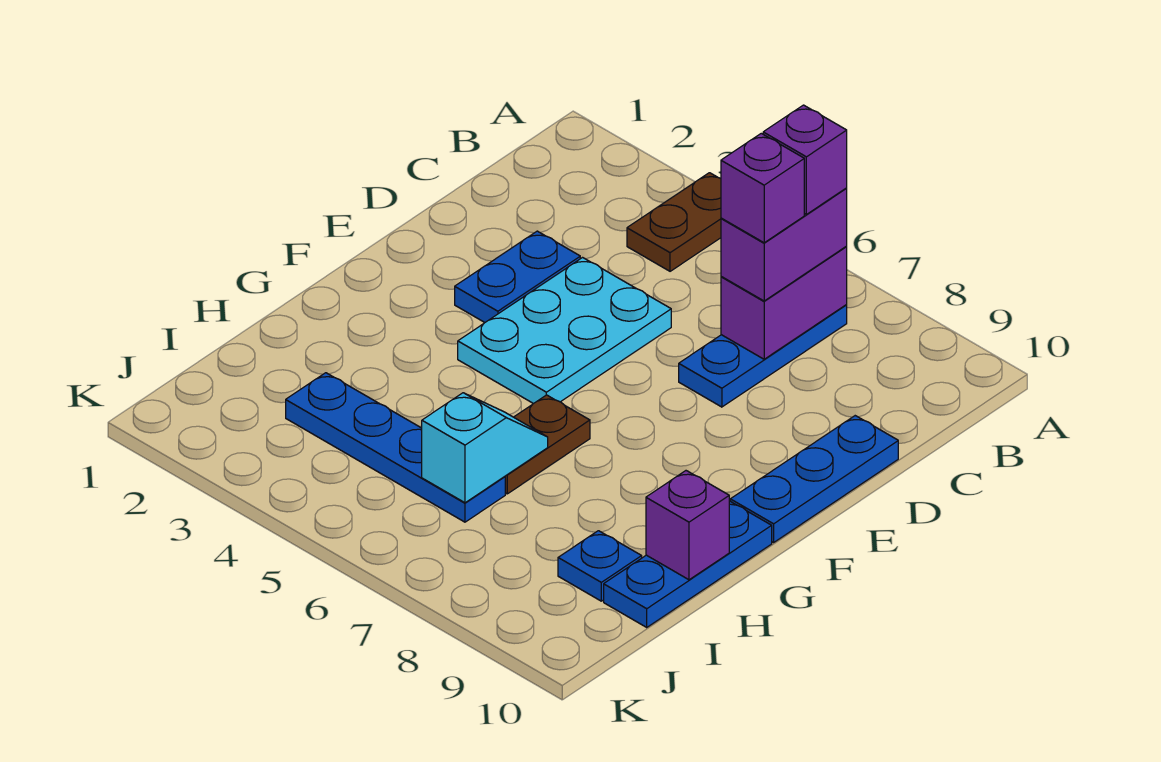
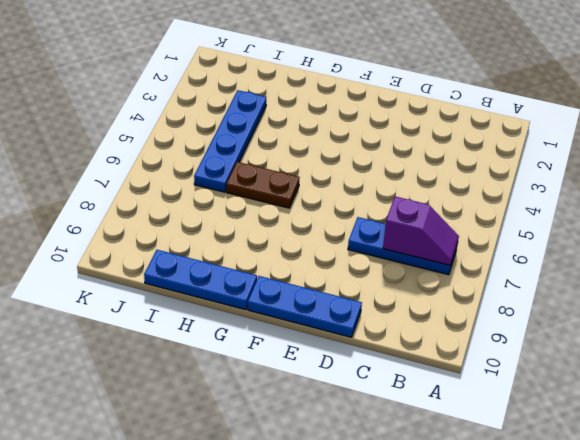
purple slope B7:C7 level 2 top C -> purple brick B7:C7 level 2
none -> brown plate A4:B4 level 1
none -> blue plate D3:E3 level 1
none -> cyan plate D4:F5 level 1

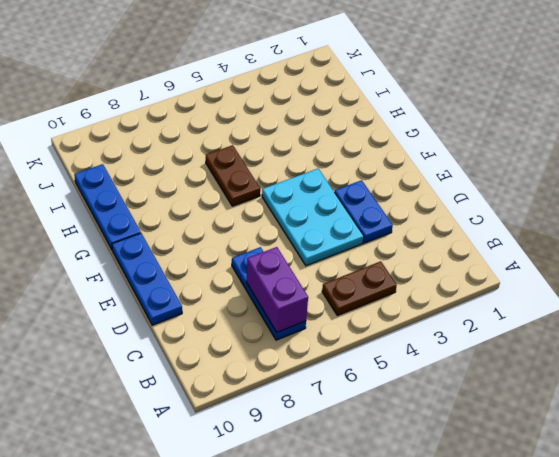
brown plate B4:B5 level 1 -> brown plate A4:B4 level 1
none -> blue plate I3:I6 level 1
none -> blue plate I9 level 1
none -> cyan slope H6:I6 level 2 top I

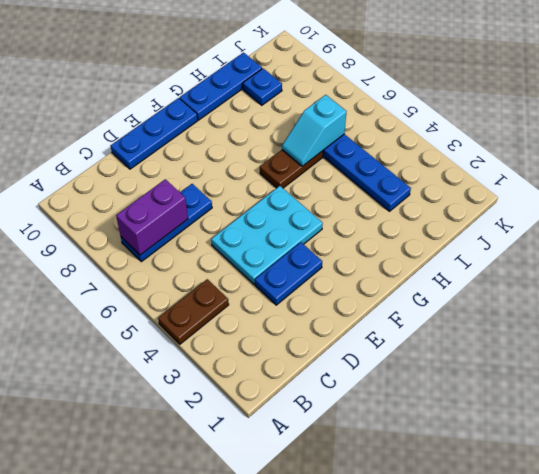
none -> purple brick H10 level 2
none -> purple brick B7:C7 level 3
none -> purple brick B7 level 4

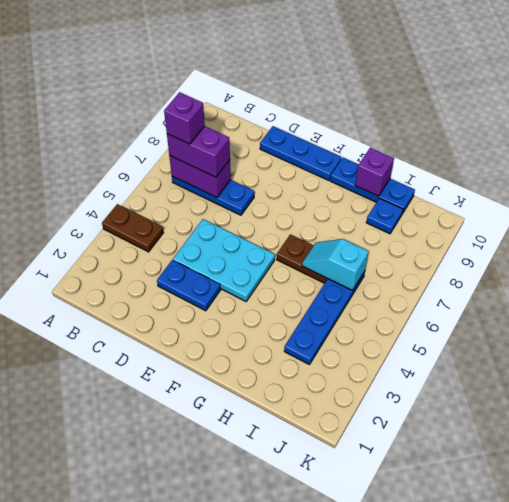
none -> purple brick C7 level 4

